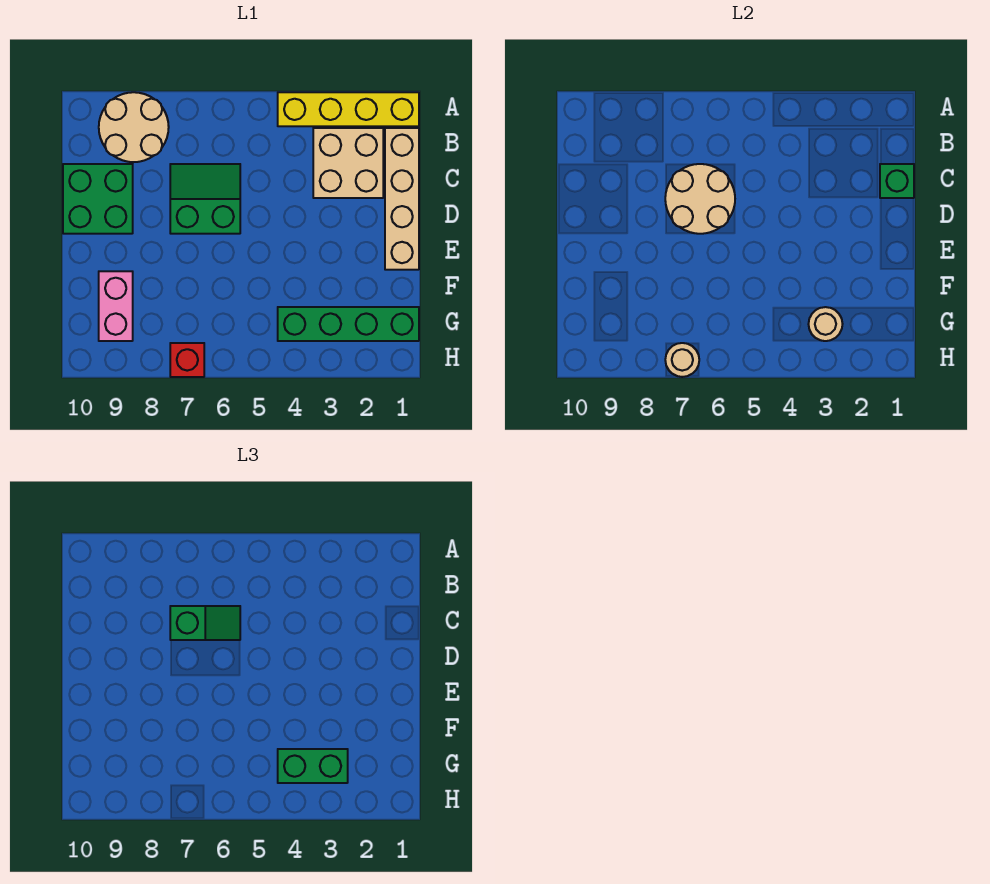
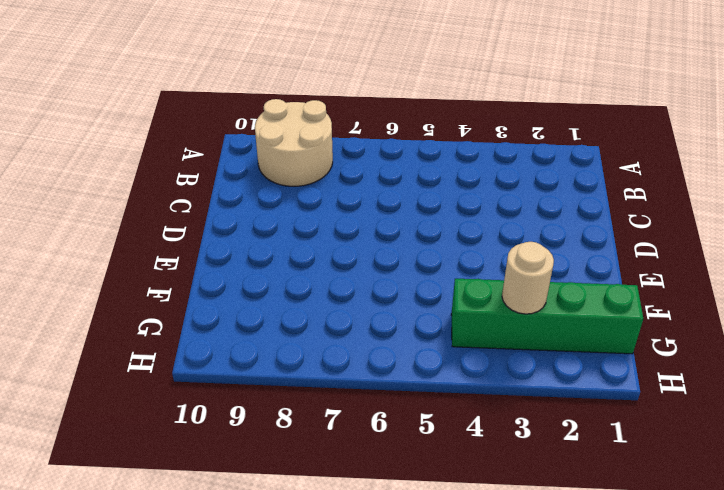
none -> yellow brick A1:A4 level 1
none -> tan brick B1:E1 level 1
none -> tan brick B2:C3 level 1

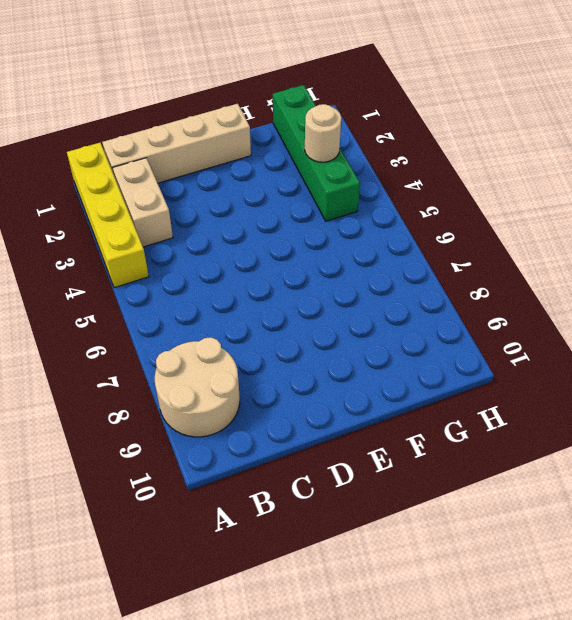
tan brick B2:B3 level 1 -> tan brick B2:C3 level 1
none -> green slope C6:D7 level 1 top D
none -> green brick C9:D10 level 1
none -> pink brick F9:G9 level 1

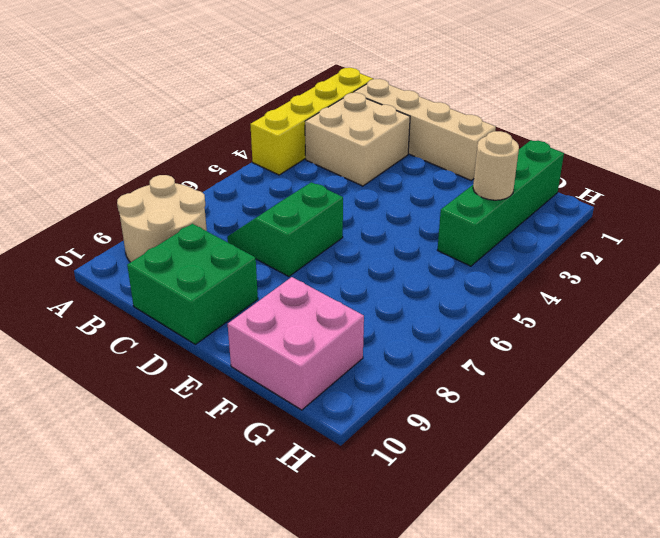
pink brick F9:G10 level 1 -> pink brick F9:G9 level 1
none -> red brick H7 level 1
none -> green brick C1 level 2
none -> tan round brick C6:D7 level 2

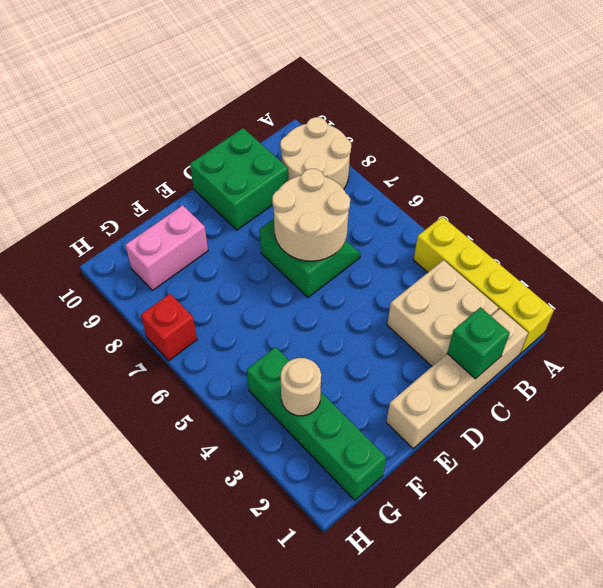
none -> tan round brick H7 level 2
none -> green slope C6:C7 level 3 top 7
none -> green brick G3:G4 level 3

